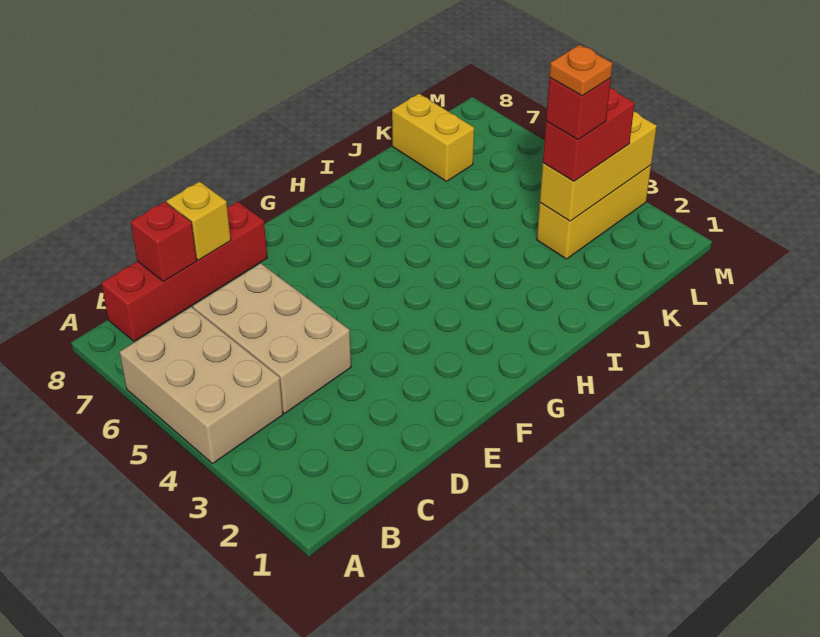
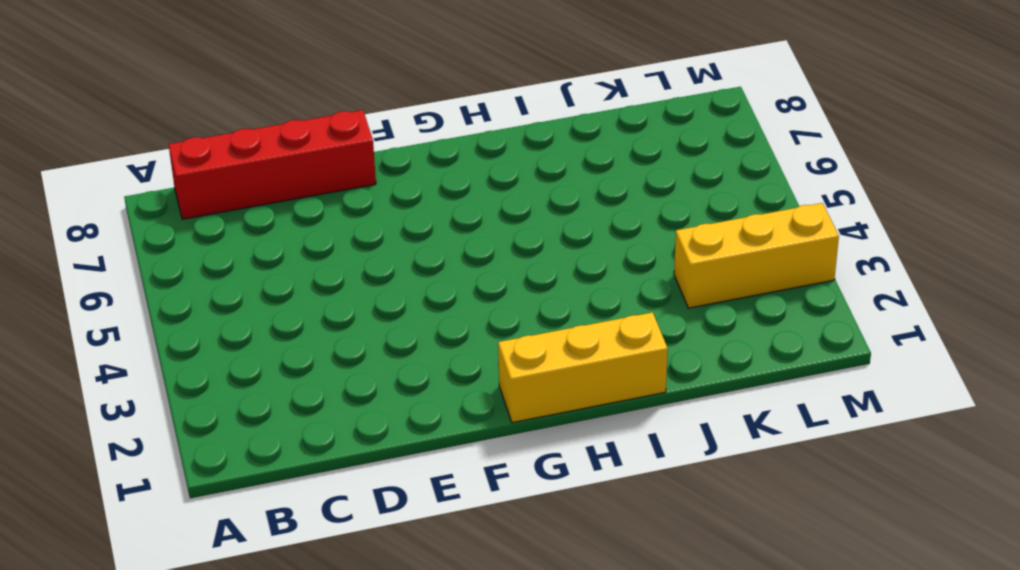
yellow brick G1:I1 level 1 -> yellow brick K3:M3 level 2
none -> tan brick A4:B6 level 1
none -> tan brick C4:D6 level 1

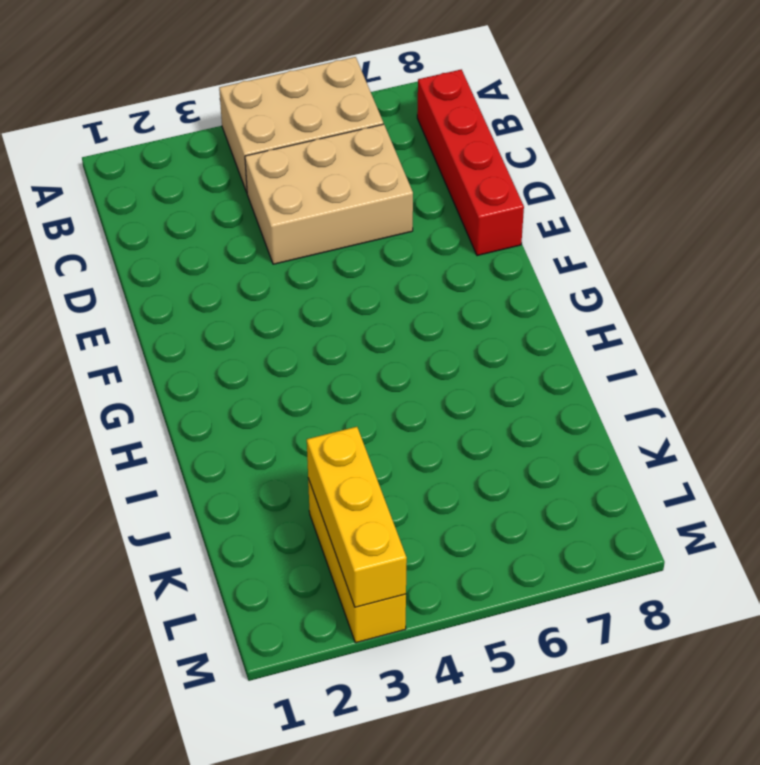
none -> yellow brick K7:K8 level 1
none -> red brick C8 level 2

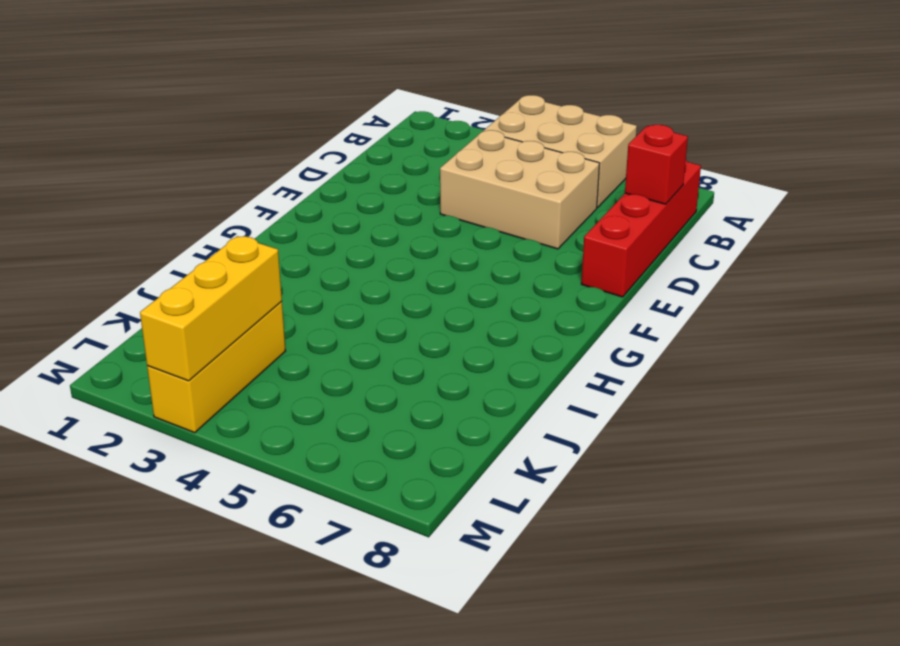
none -> yellow brick K7:K8 level 1
none -> yellow brick D8 level 2

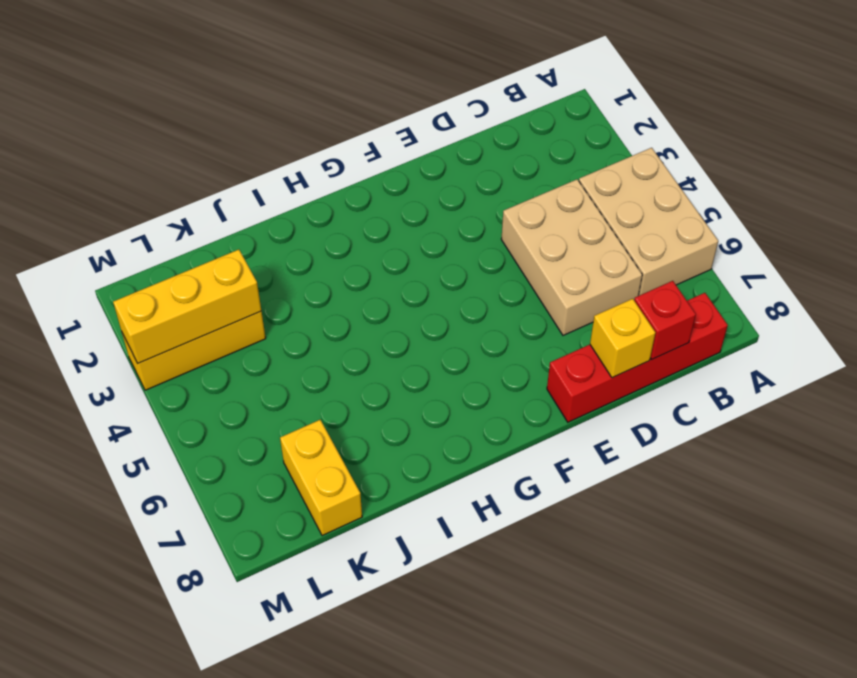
none -> red brick K3:L3 level 3
none -> red brick K3 level 4

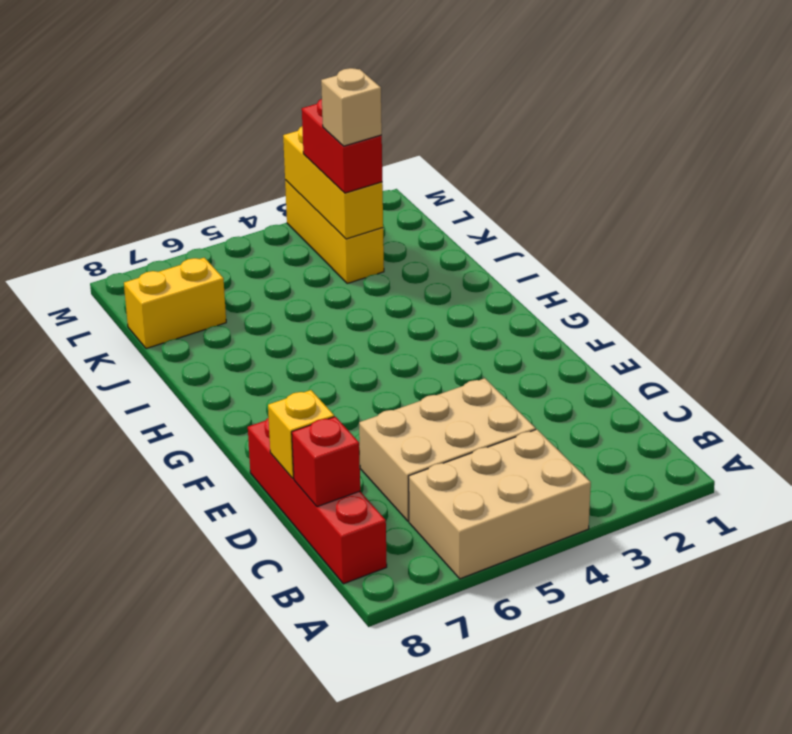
tan brick K3 level 4 -> red brick K3 level 4
none -> orange plate K3 level 5

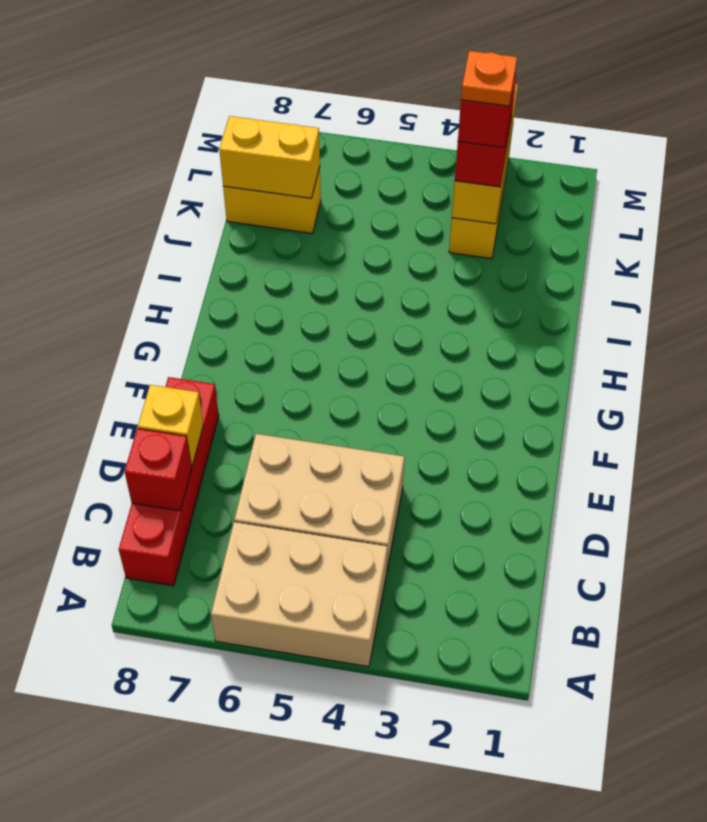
yellow brick K7:K8 level 2 -> none

